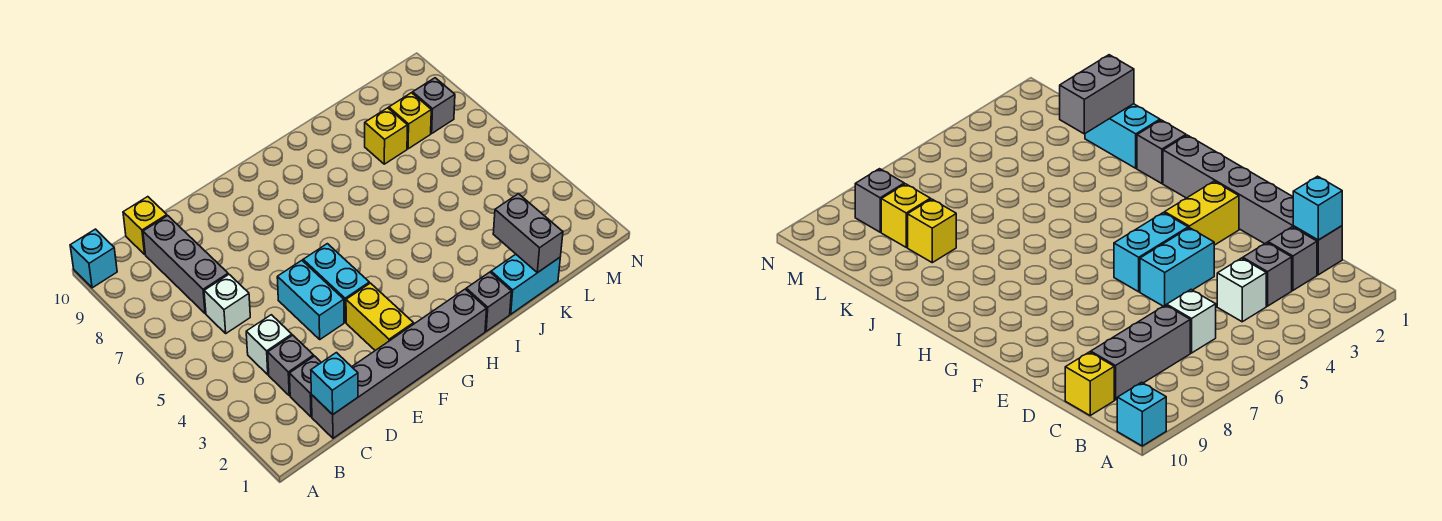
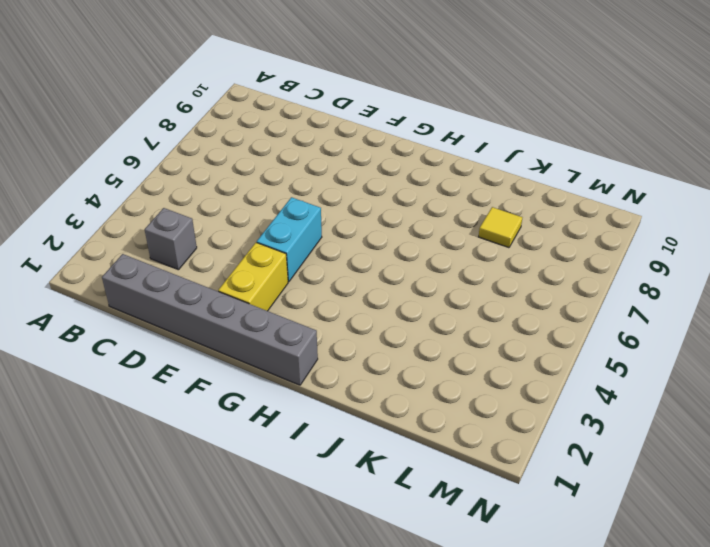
yellow tile K8 level 1 -> yellow brick K8 level 1
none -> cyan brick A10 level 1
none -> grey brick C2 level 1
none -> white brick C4 level 1

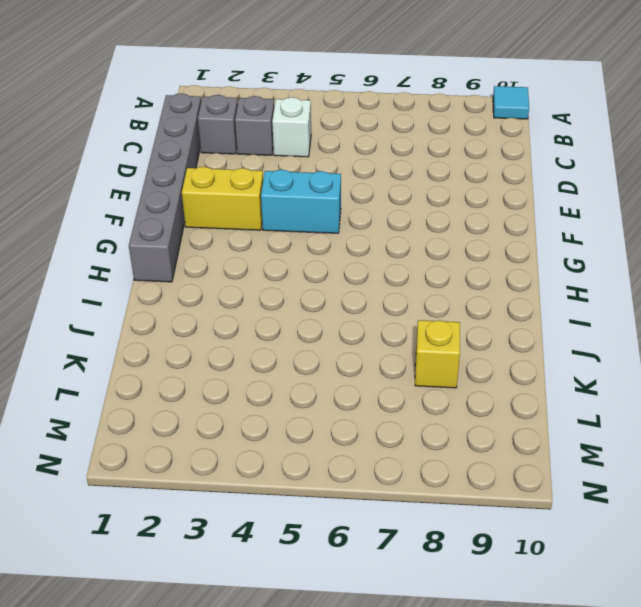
cyan tile A10 level 1 -> cyan brick A10 level 1
none -> white brick C6 level 1
none -> grey brick C7:C9 level 1
none -> yellow brick C10 level 1

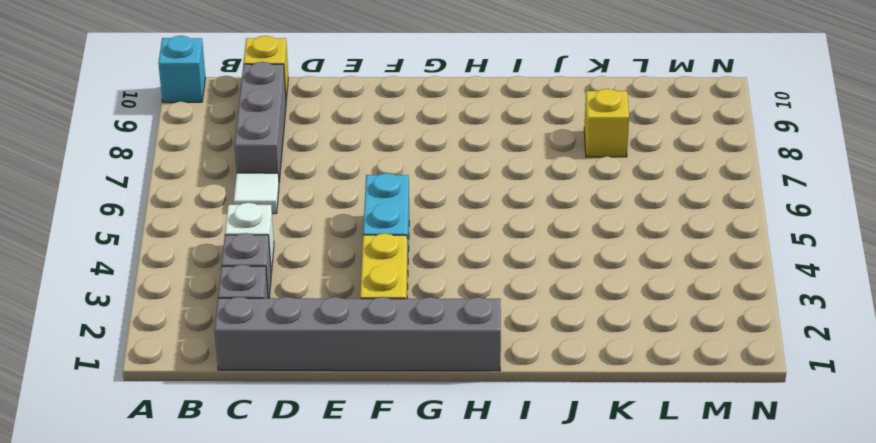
white tile C6 level 1 -> white brick C6 level 1
none -> cyan brick E4:E5 level 1
none -> grey brick I1 level 1
none -> cyan brick J1:K1 level 1

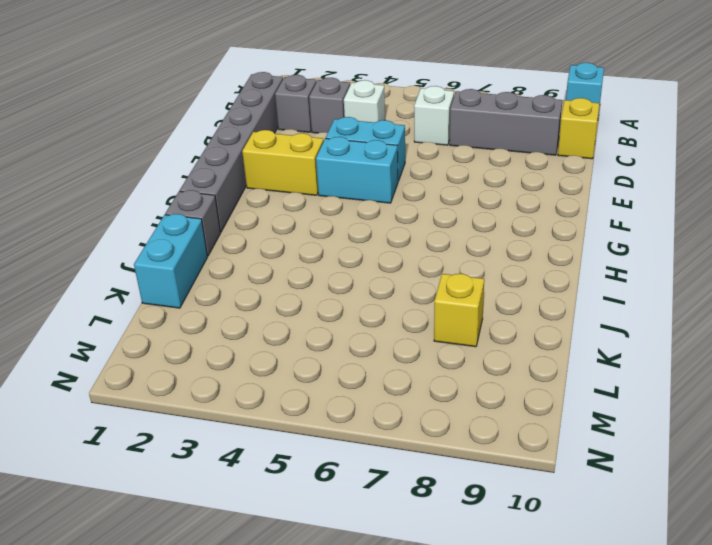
none -> yellow brick L8 level 1
none -> grey brick M8 level 1
none -> cyan brick C1 level 2

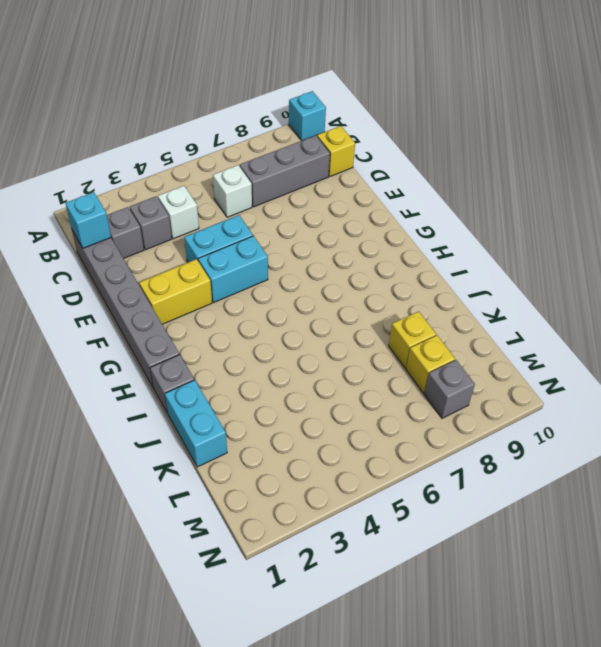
none -> grey brick K1:K2 level 2

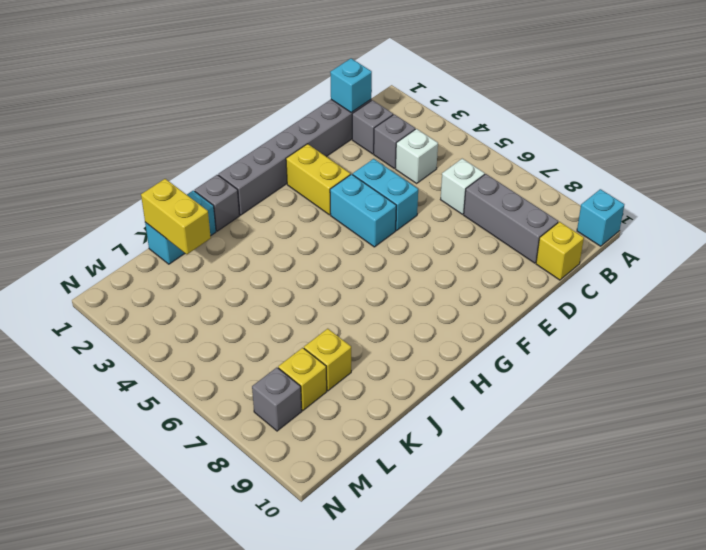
yellow brick K1:K2 level 2 -> grey brick K1:K2 level 2

